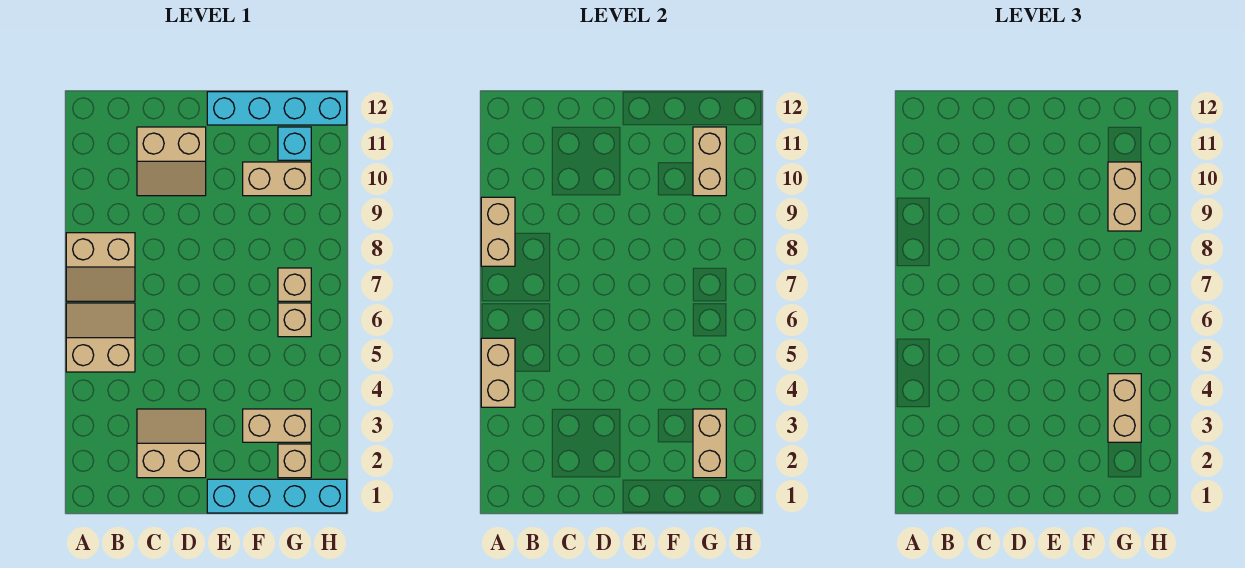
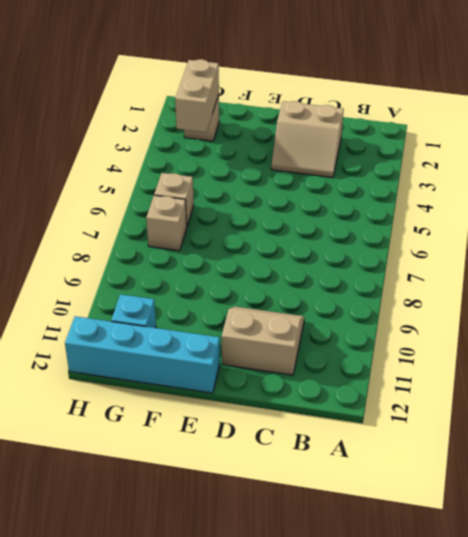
none -> tan slope A5:B6 level 1 top 5
none -> tan slope A7:B8 level 1 top 8
none -> cyan brick E1:H1 level 1

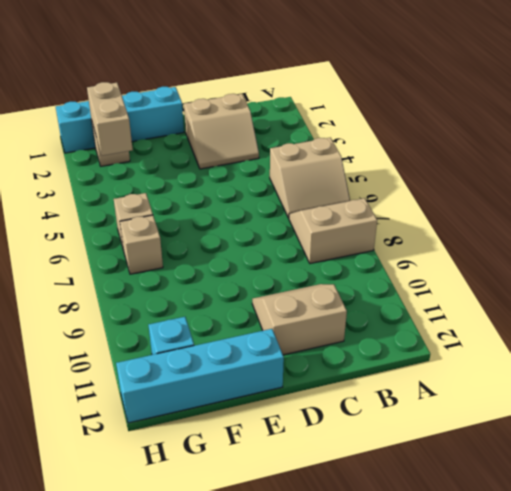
none -> tan brick F3:G3 level 1
none -> tan brick F10:G10 level 1
none -> tan brick A4:A5 level 2

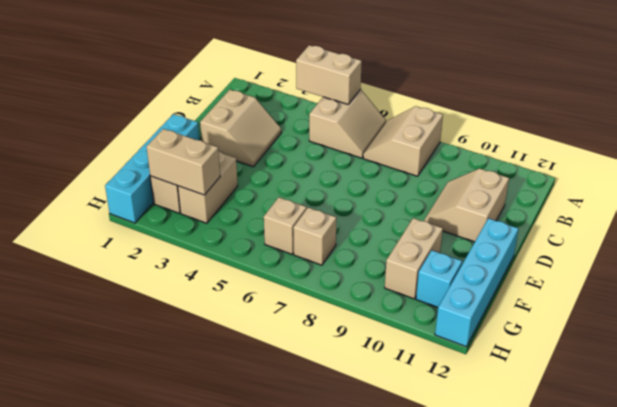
none -> tan brick A8:A9 level 2
none -> tan brick G10:G11 level 2
none -> tan brick G3:G4 level 3

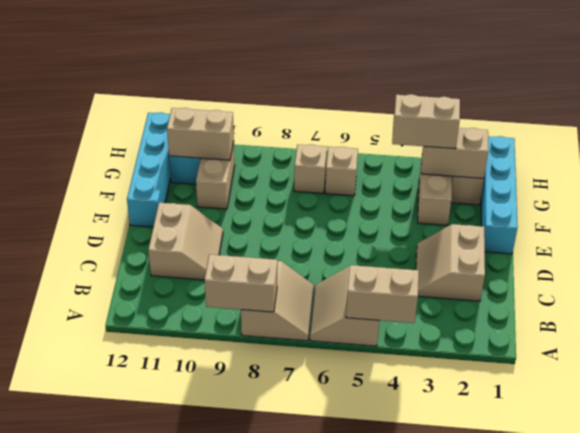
none -> tan brick G9:G10 level 3

